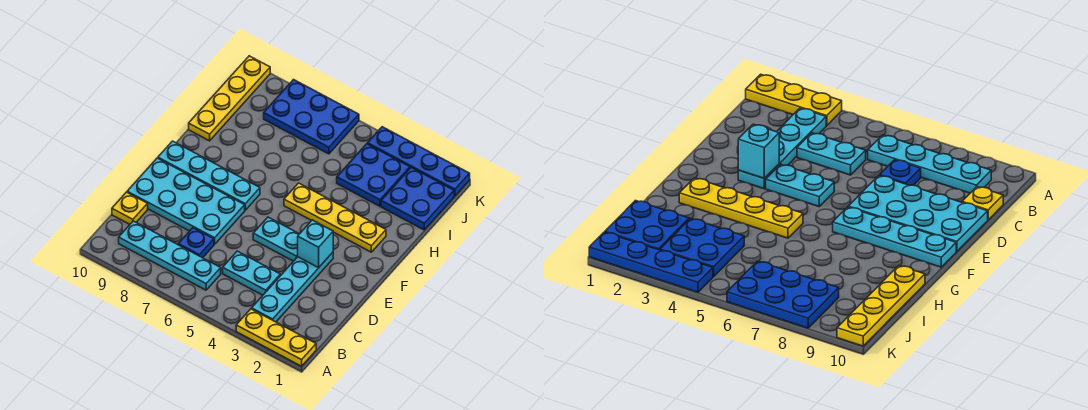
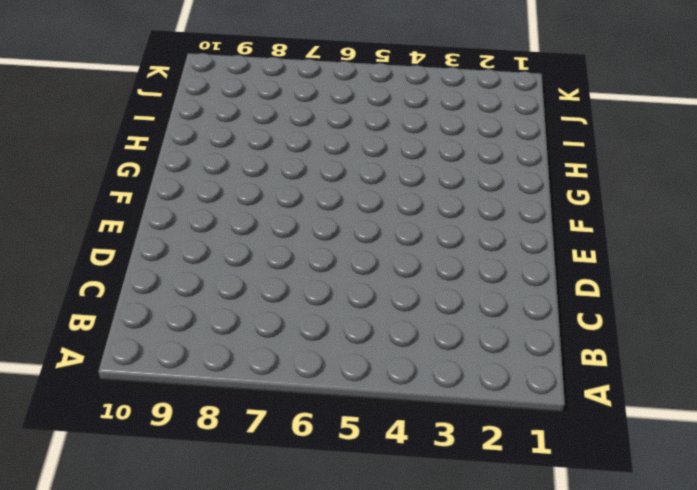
none -> yellow plate A1:A3 level 1
none -> cyan plate B3:E3 level 1
none -> cyan plate B6:B9 level 1

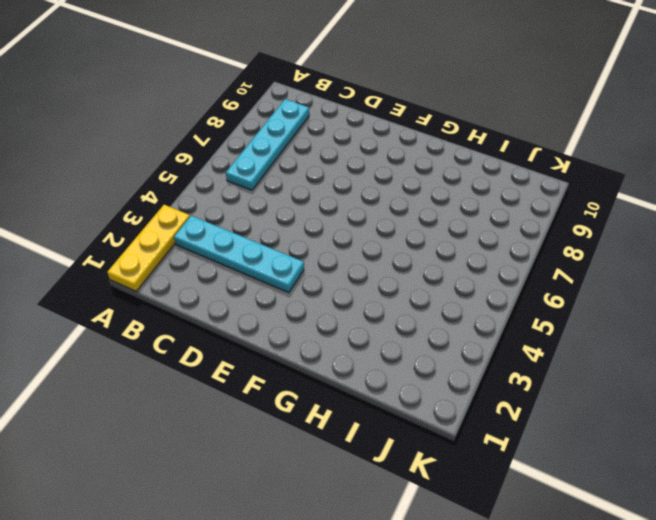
none -> cyan plate C4:C5 level 1
none -> blue plate C7 level 1
none -> yellow plate C10 level 1

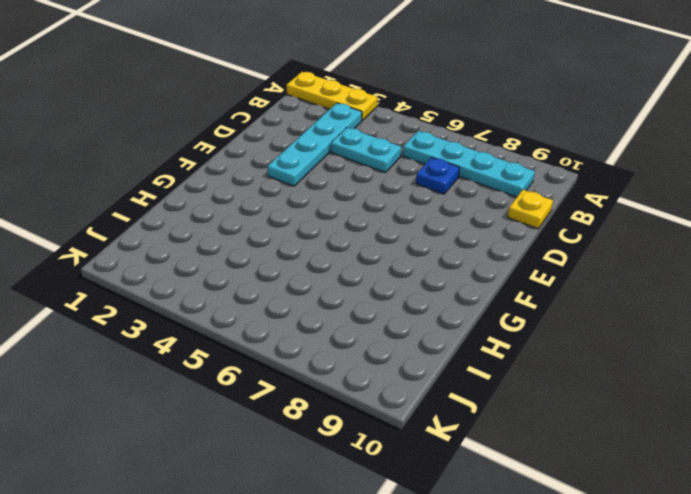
none -> cyan plate D7:E10 level 1
none -> cyan plate E4:E5 level 1
none -> cyan plate F7:F10 level 1

